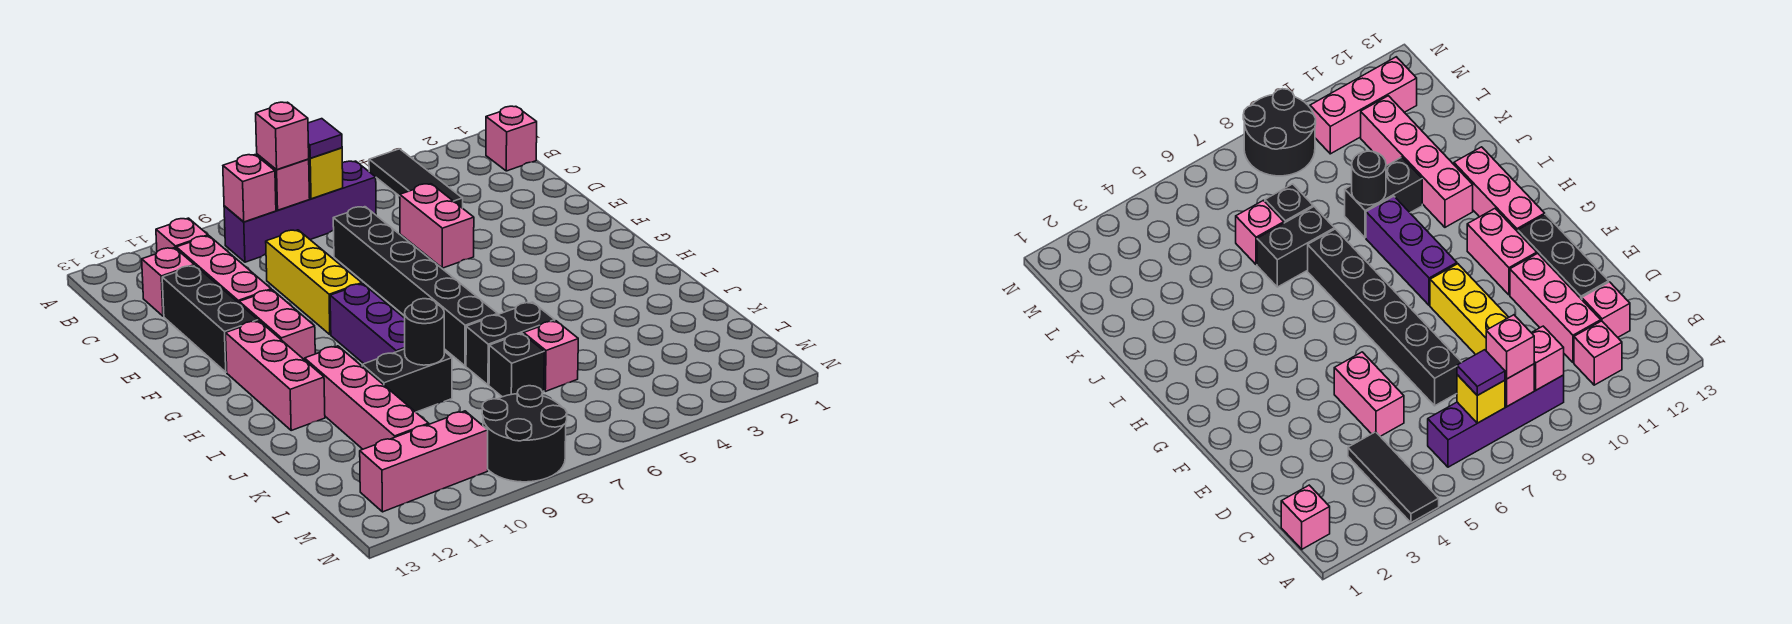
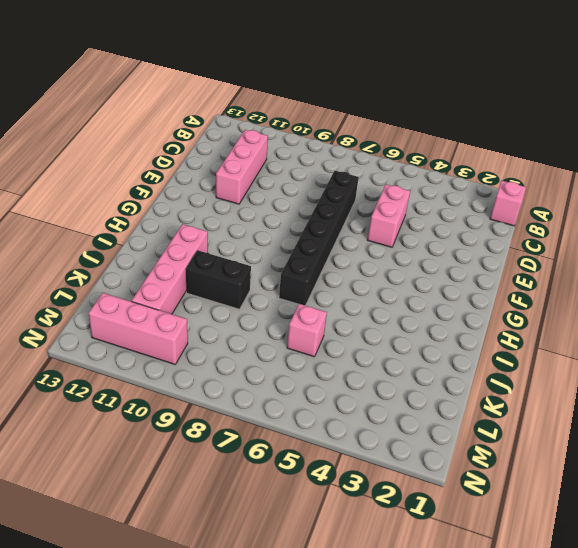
none -> black tile A4:C4 level 1
none -> purple brick B6:B9 level 1
none -> pink brick B11 level 1

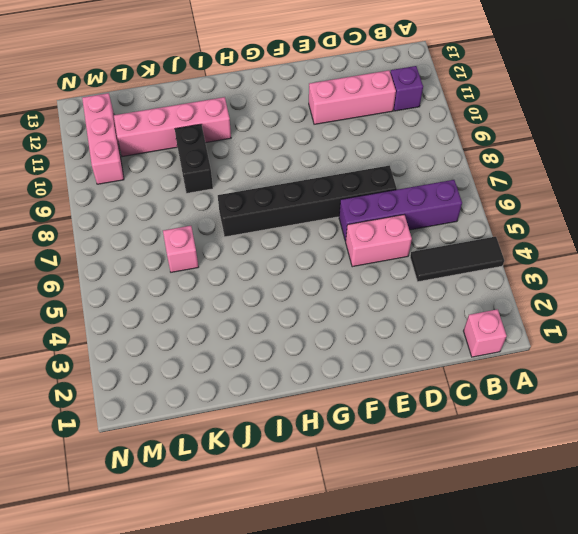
purple brick B6:E6 level 1 -> purple brick B6:B9 level 1
purple brick B11 level 1 -> pink brick B11 level 1
none -> pink brick C12 level 1
none -> yellow brick D9:F9 level 1
none -> black brick D12:F12 level 1

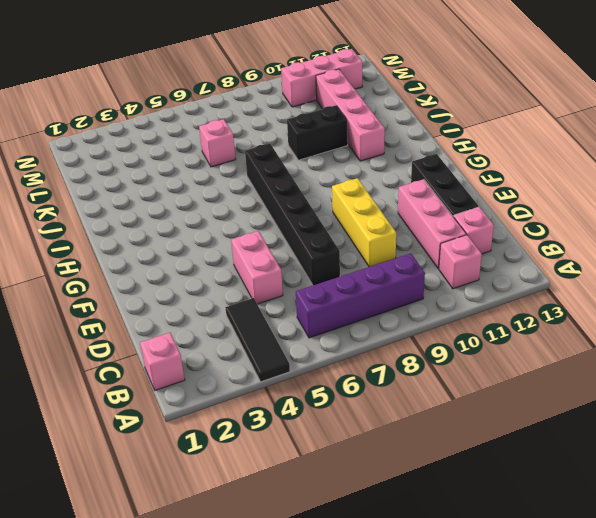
none -> pink brick F11:G11 level 1
none -> purple brick G9:I9 level 1
none -> pink brick G12:I12 level 1

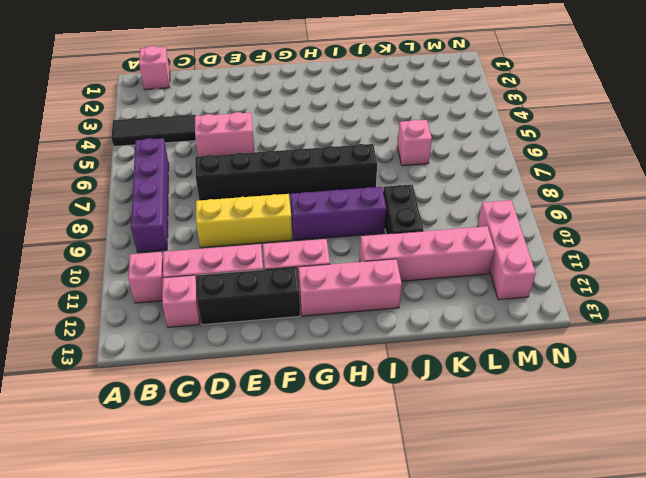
none -> black brick J6:J7 level 1
none -> black brick K7 level 1
none -> black round brick M8:N9 level 1

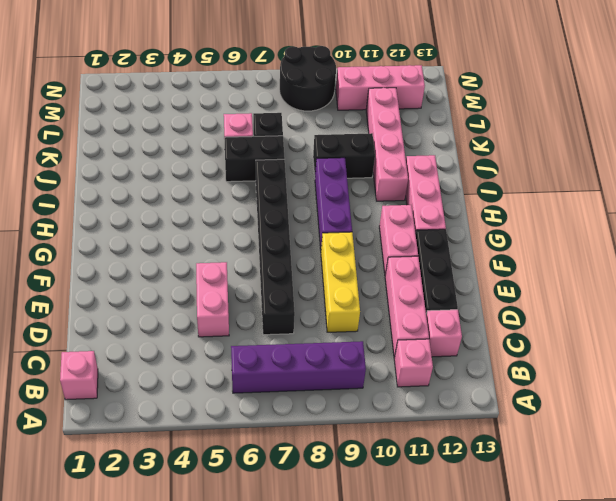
none -> black tile A4:C4 level 1
none -> yellow brick B7 level 2
none -> pink brick B8 level 2

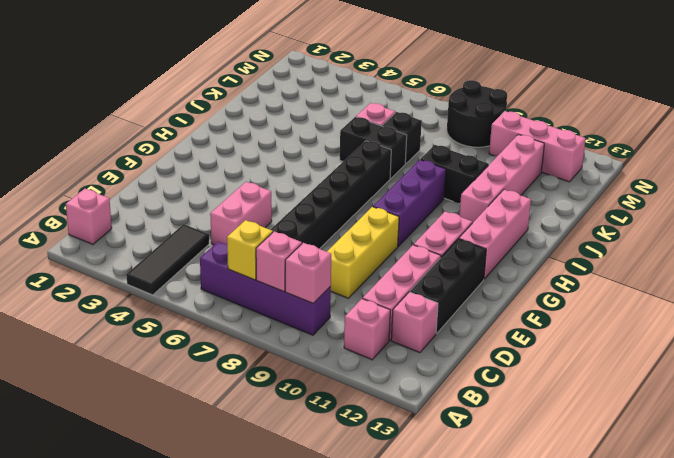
none -> black round brick J9 level 2
none -> purple tile B7 level 3
none -> pink brick B8 level 3

